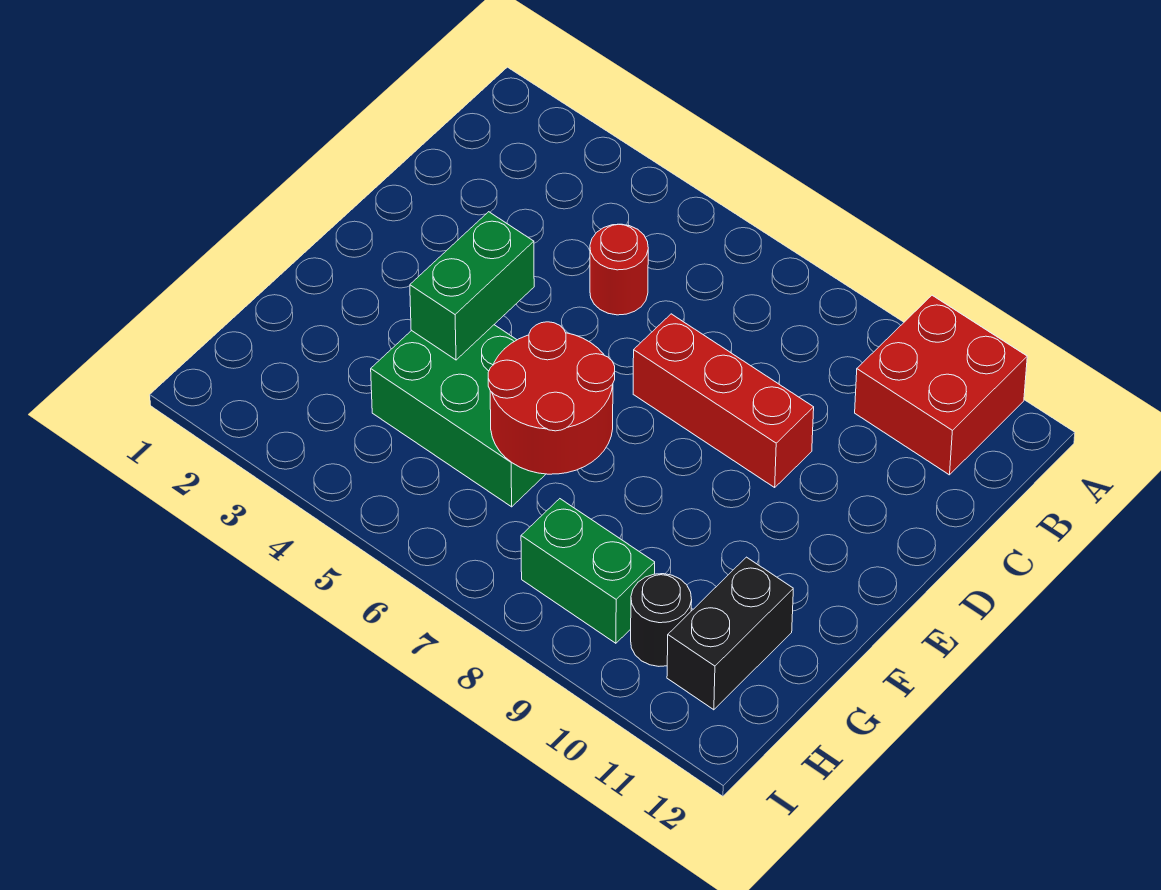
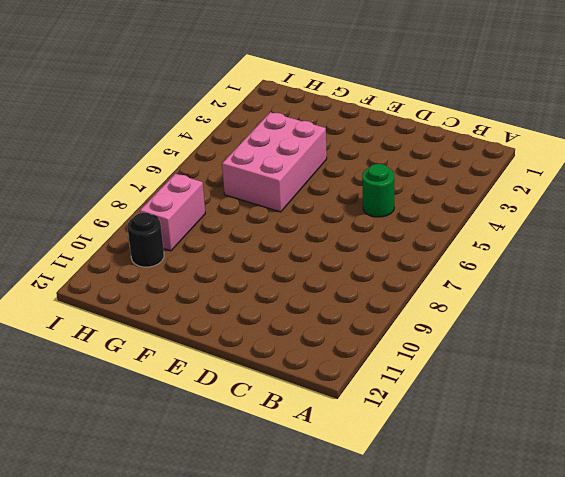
green round brick C5 level 1 -> red round brick C5 level 1
pink brick F4:G6 level 1 -> green brick F4:G6 level 1
pink brick H8:H9 level 1 -> green brick H8:H9 level 1
none -> red brick A10:B11 level 1
none -> red brick D7:D9 level 1

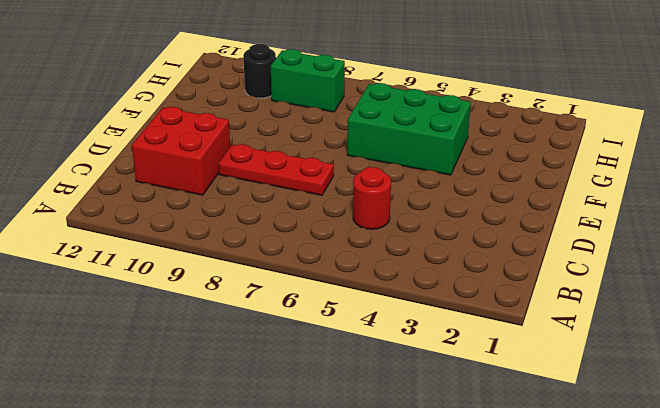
red brick C10:D11 level 1 -> red brick A10:B11 level 1
red plate D7:D9 level 1 -> red brick D7:D9 level 1
none -> black brick G11:H11 level 1
none -> green brick E4:F4 level 2

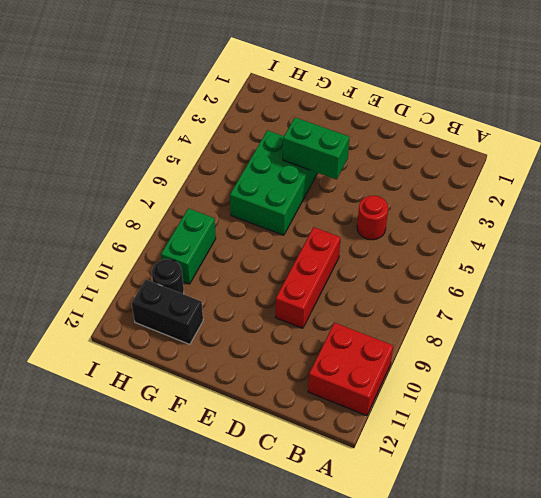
none -> red round brick F6:G7 level 2

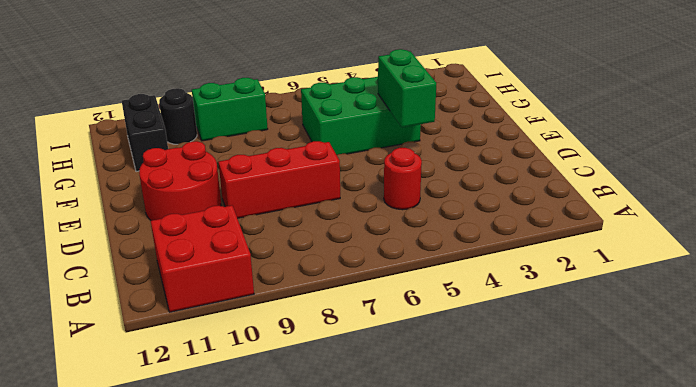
red round brick D10:E11 level 1 -> red round brick F6:G7 level 2

